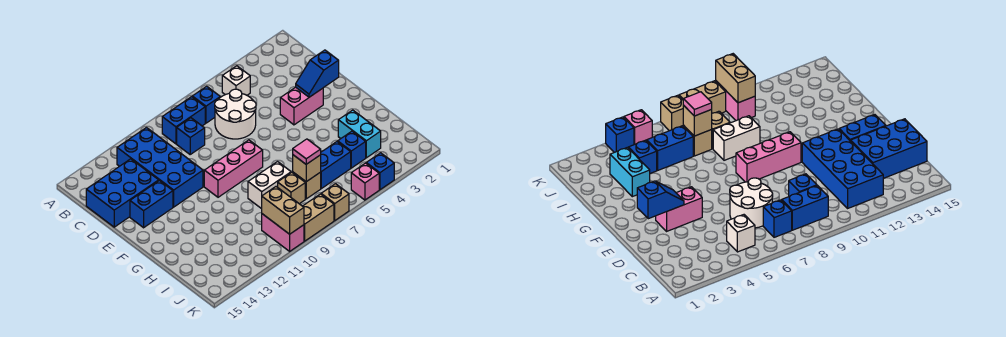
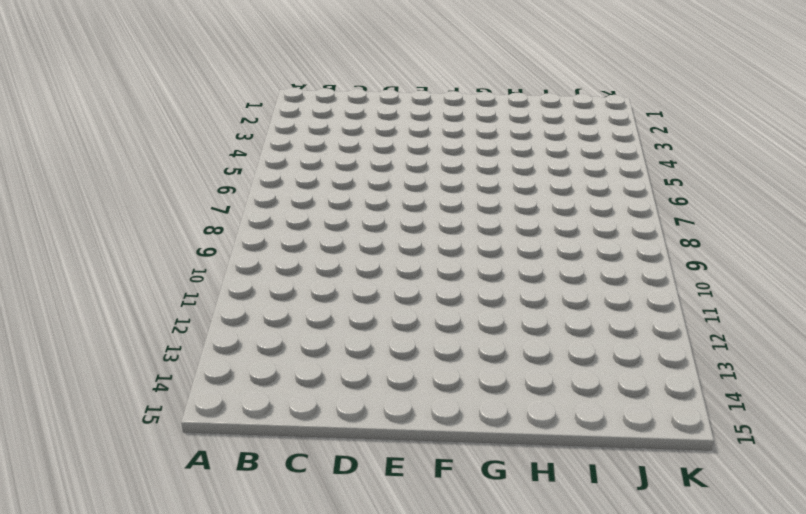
none -> white brick B5 level 1
none -> blue brick B7 level 1
none -> blue brick B8:B9 level 1

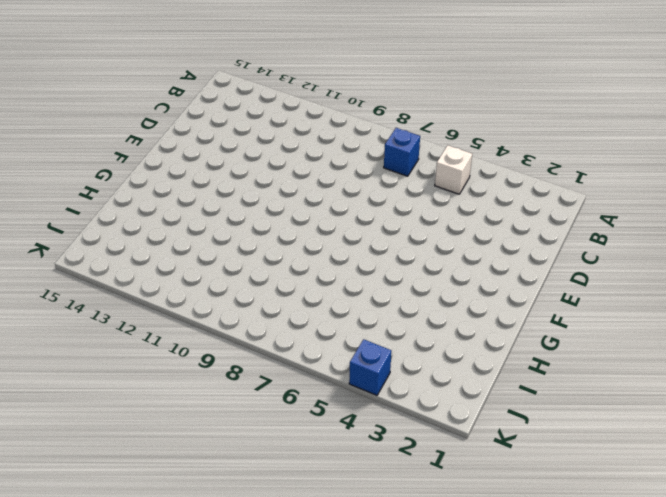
none -> blue brick B8:B9 level 1
none -> blue brick B11:E12 level 1
none -> white round brick C6:D7 level 1

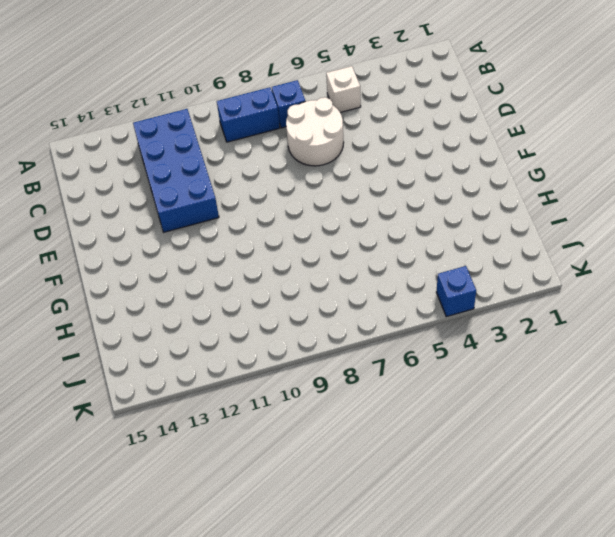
none -> blue brick C9 level 1
none -> blue brick C13:D15 level 1
none -> pink brick E3:E4 level 1

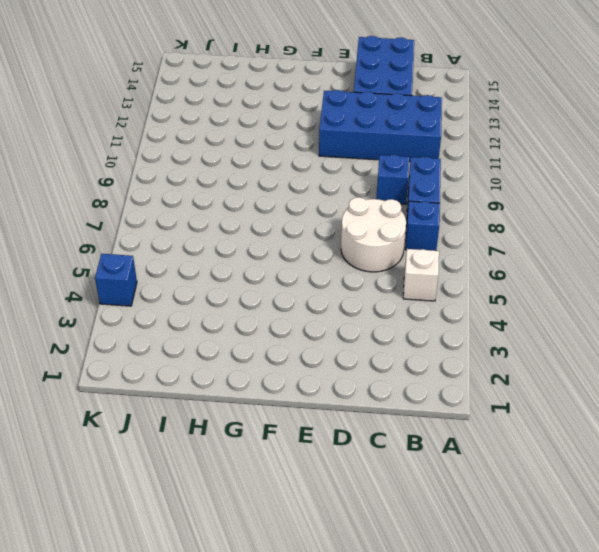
none -> pink brick E3:E4 level 1
none -> blue brick E13:E14 level 1
none -> pink brick F8:F10 level 1

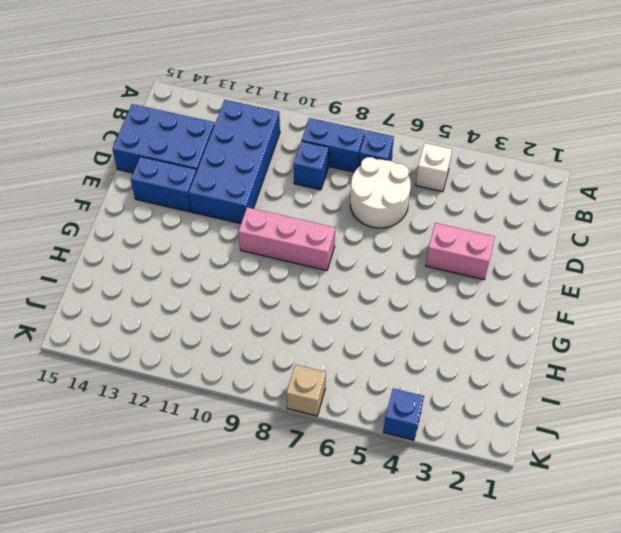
none -> cyan brick H3:I3 level 1
none -> white brick H8:H9 level 1
none -> blue brick I4 level 1

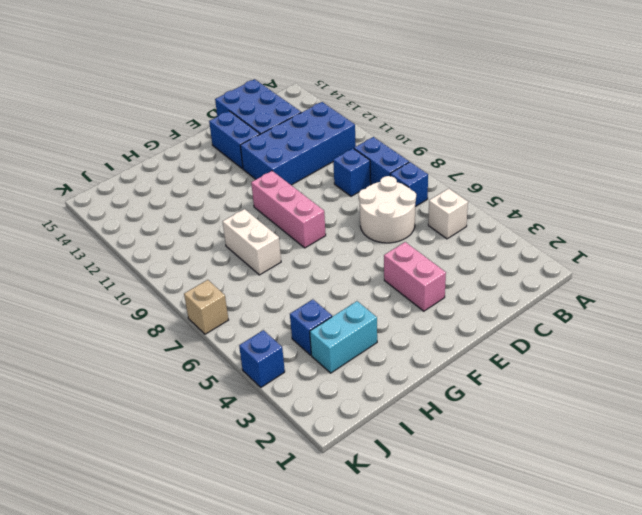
none -> blue brick I5:I6 level 1
none -> tan brick I7 level 1
none -> tan brick I8 level 1

